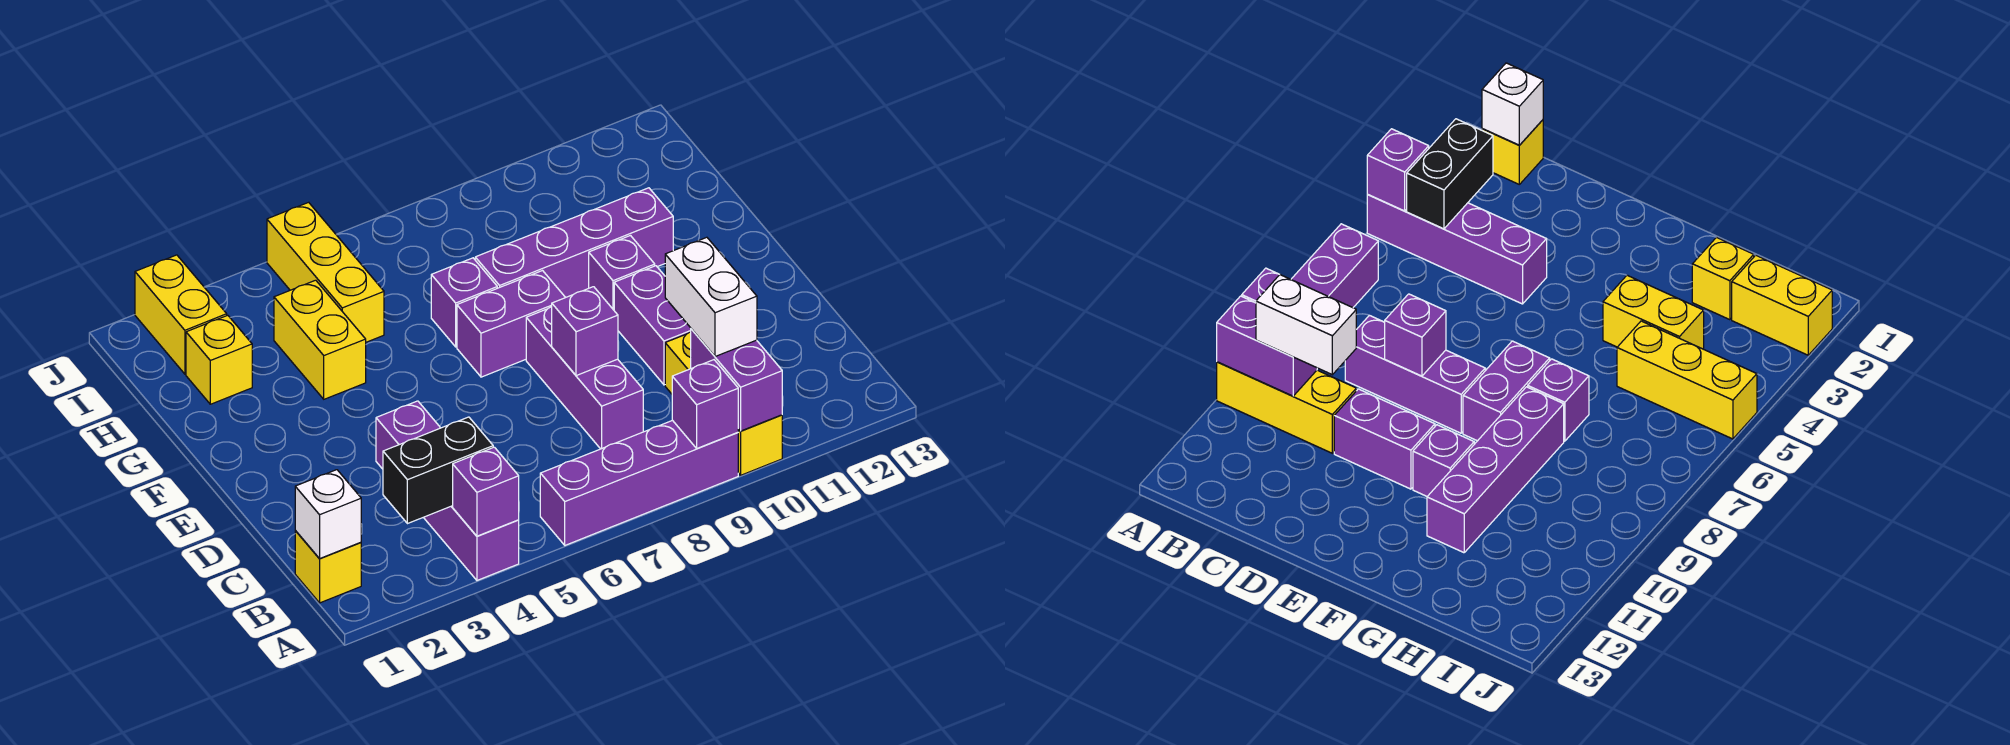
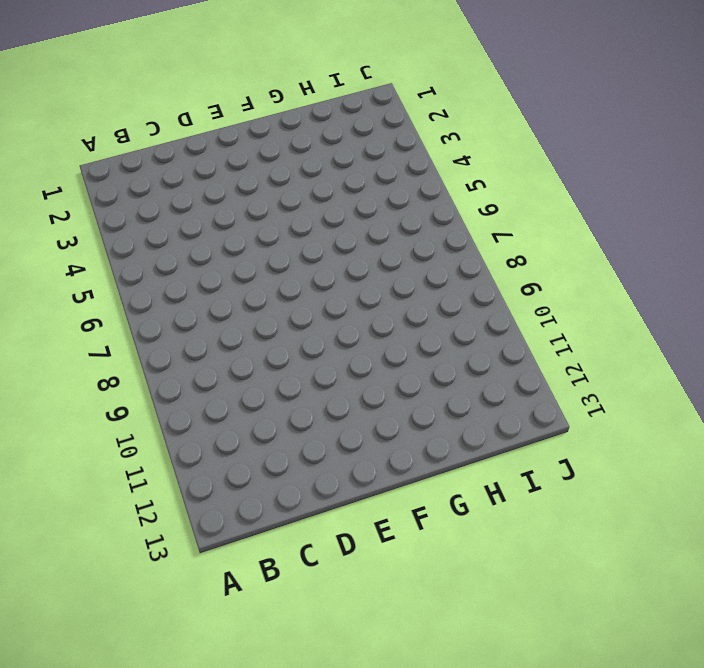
none -> purple brick A4:D4 level 1
none -> purple brick A6:A9 level 1
none -> yellow brick A10:C10 level 1

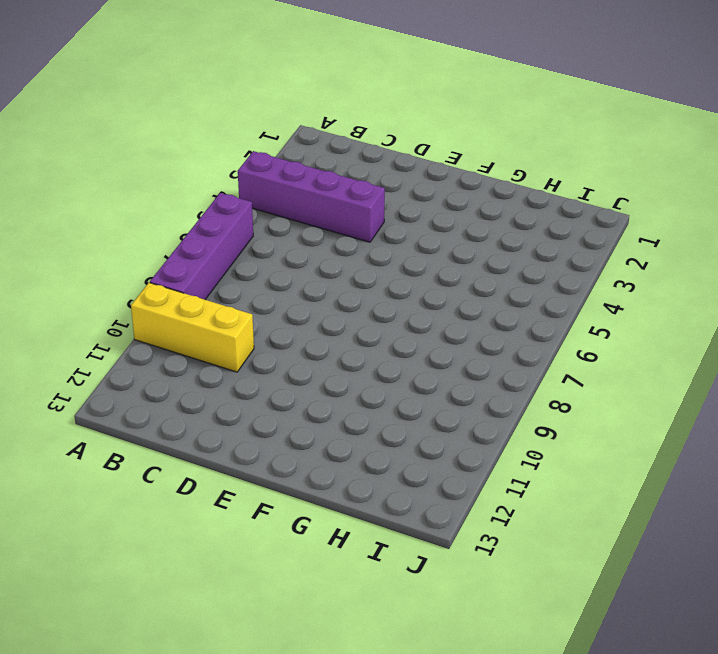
none -> yellow brick B1 level 1
none -> purple brick C8:E8 level 1
none -> purple brick D10:E10 level 1

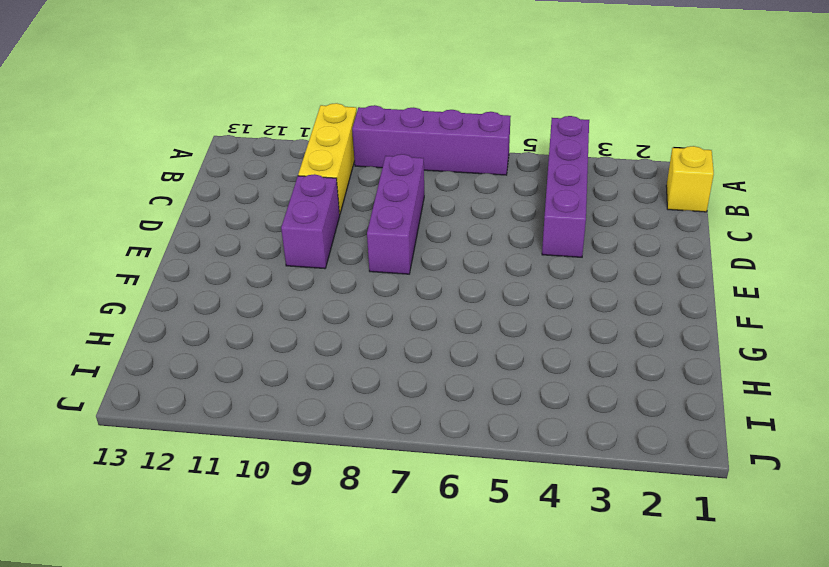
none -> purple brick F7:F8 level 1
none -> purple brick F10 level 1
none -> yellow brick G4:H4 level 1

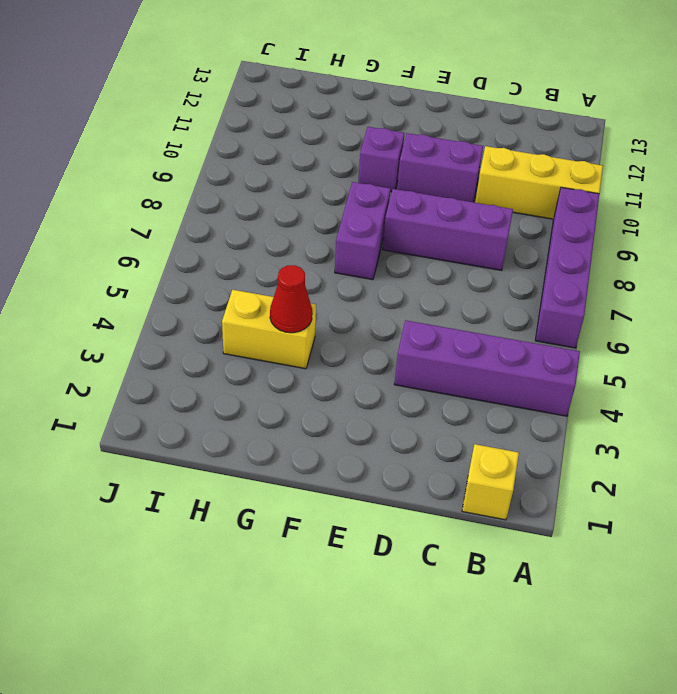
red cone G4 level 2 -> none
none -> purple brick G7 level 1
none -> purple brick G8:G11 level 1
none -> yellow brick H2 level 1

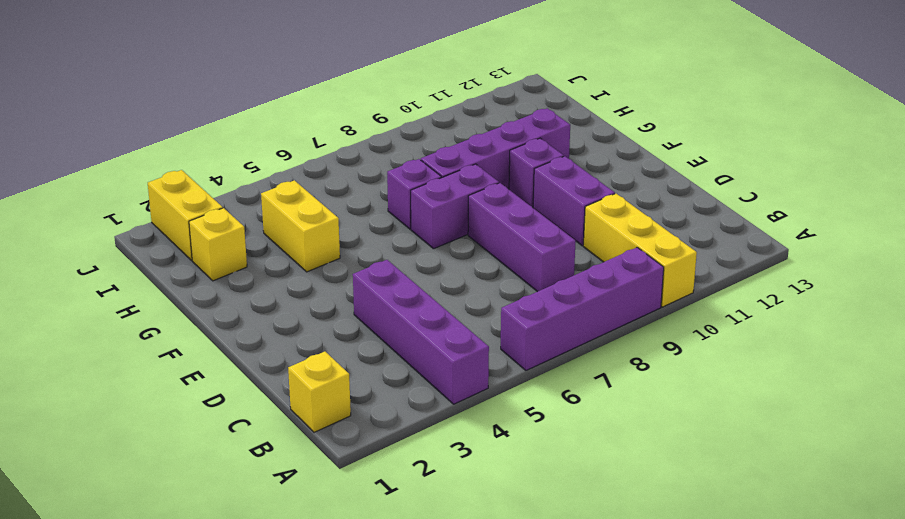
none -> yellow brick H5:J5 level 1
none -> purple brick A4 level 2
none -> purple brick A9 level 2

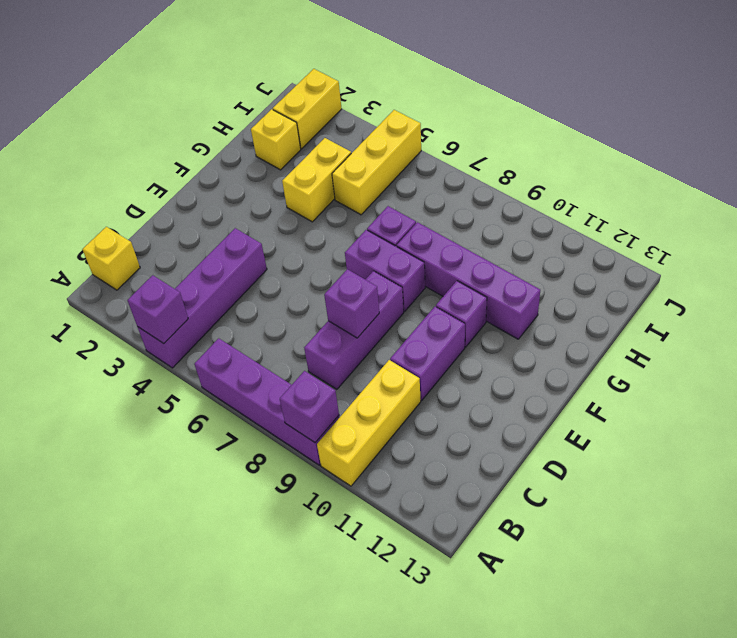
none -> purple brick A10:B10 level 2
none -> white brick B1 level 2
none -> black brick B3:B4 level 2

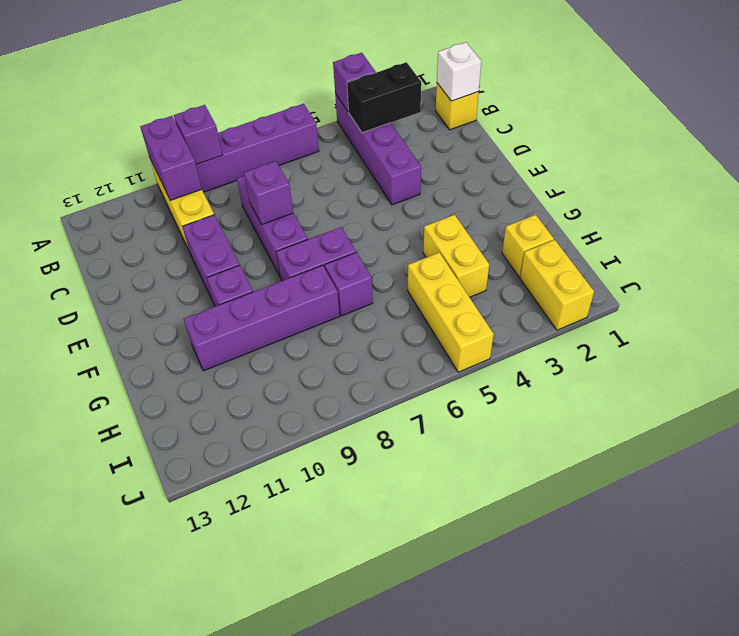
none -> white brick B10:C10 level 3

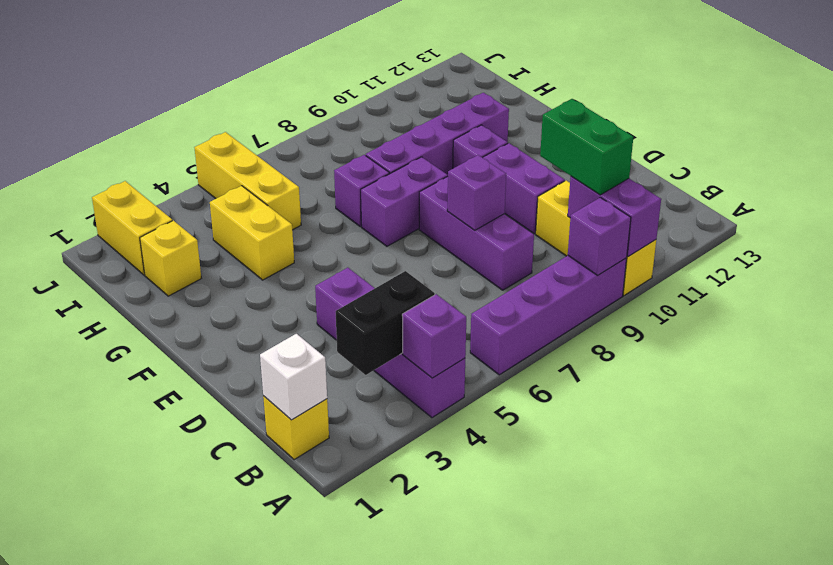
green brick B10:C10 level 3 -> white brick B10:C10 level 3

